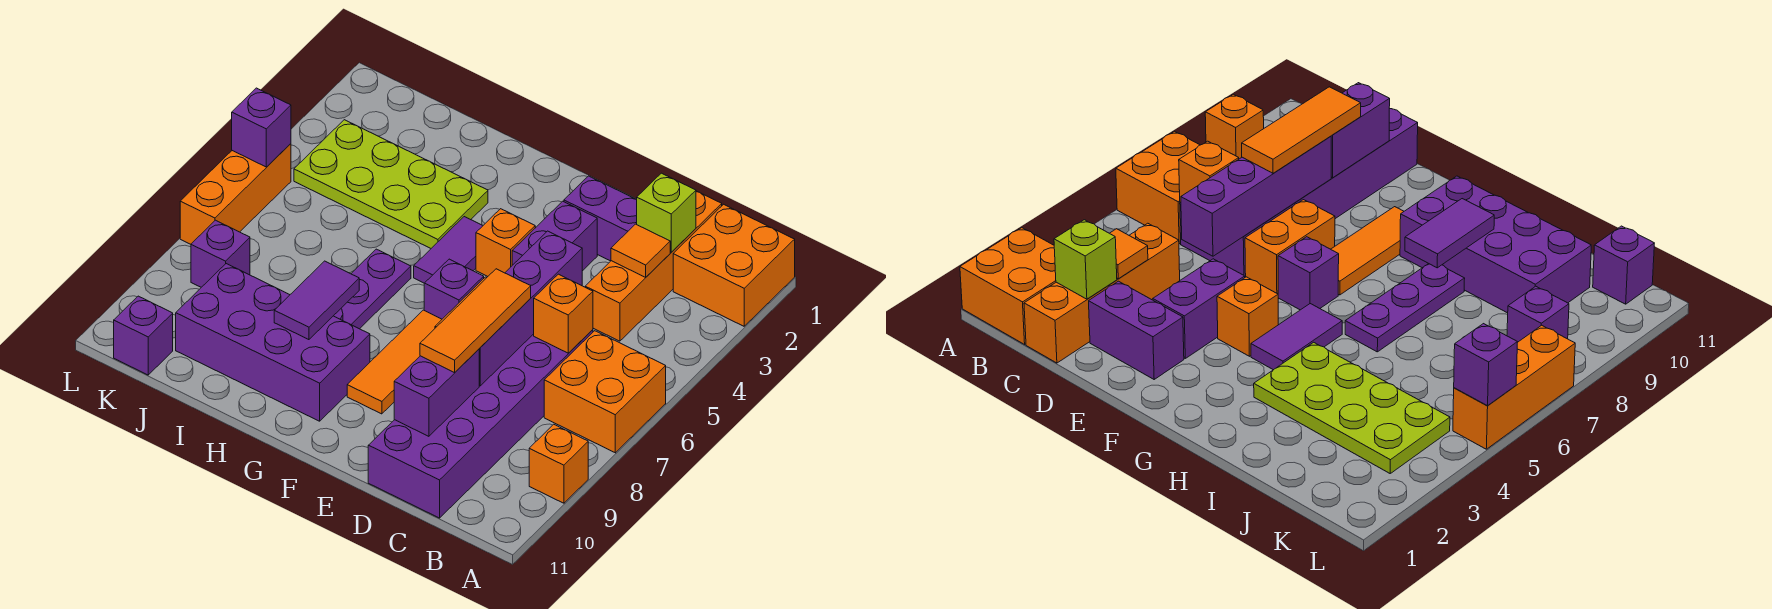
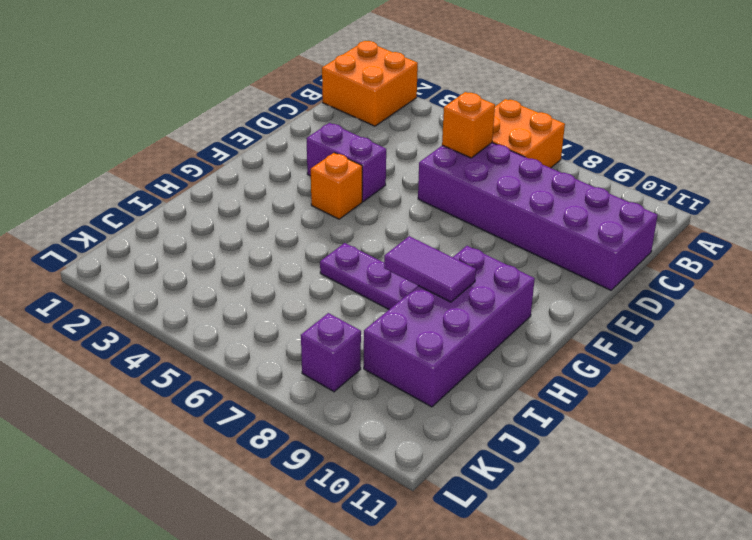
none -> orange brick A9 level 1
none -> orange brick C1:C4 level 1
none -> purple brick D2:E2 level 1

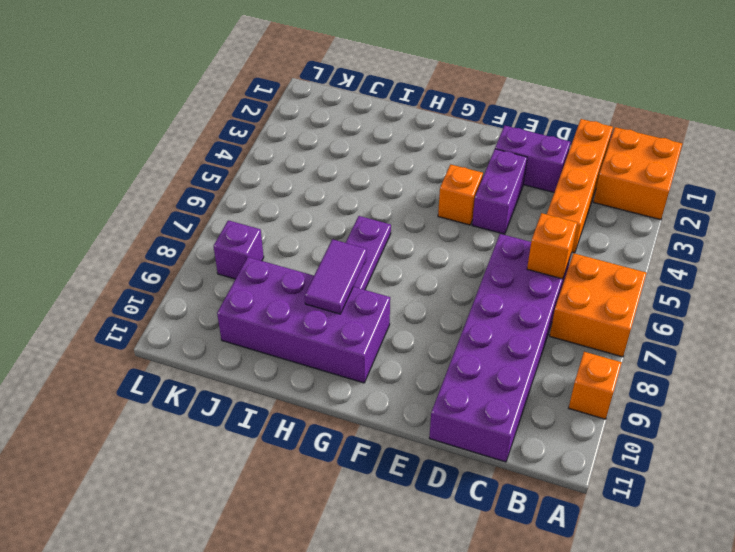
none -> orange brick E6:E7 level 1
none -> purple brick F6 level 1
none -> orange tile F7:F9 level 1

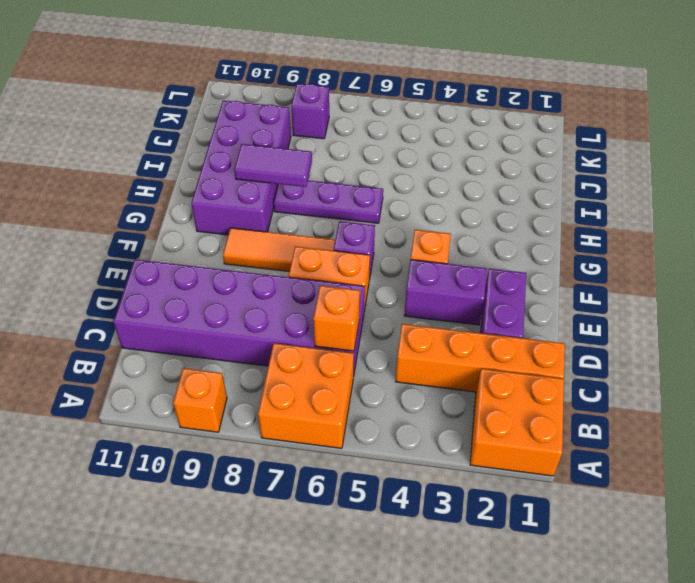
none -> purple tile G4:G5 level 1
none -> lime plate H3:K4 level 1
none -> purple brick K11 level 1

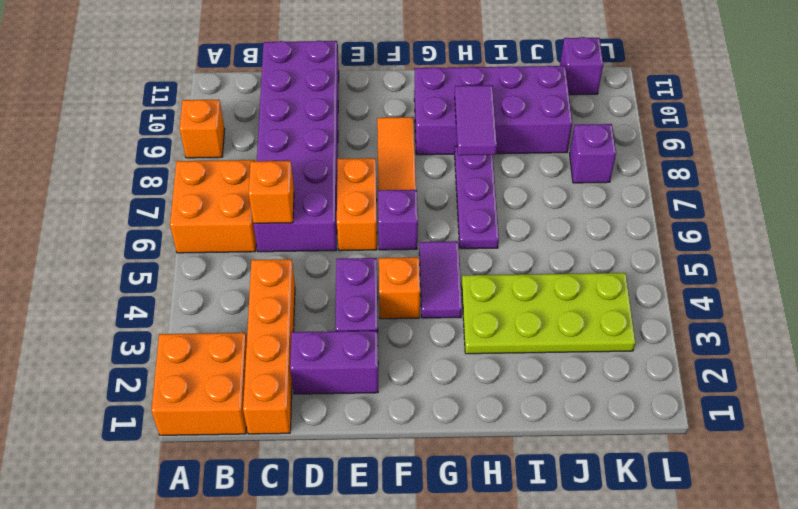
none -> orange brick L5:L7 level 1
none -> lime brick C2 level 2
none -> orange tile C3 level 2

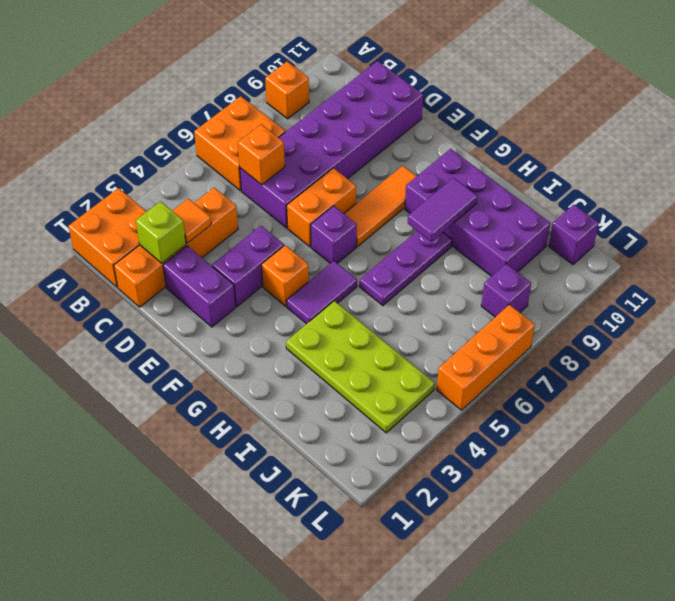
none -> purple brick D5:D8 level 2
none -> purple brick D9:D10 level 2
none -> purple brick L5 level 2

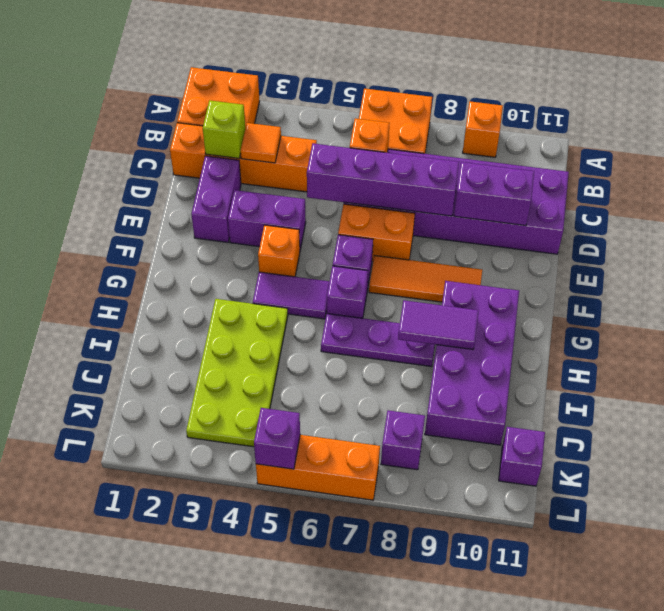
purple brick G6 level 1 -> none
none -> orange tile D7:D9 level 3

